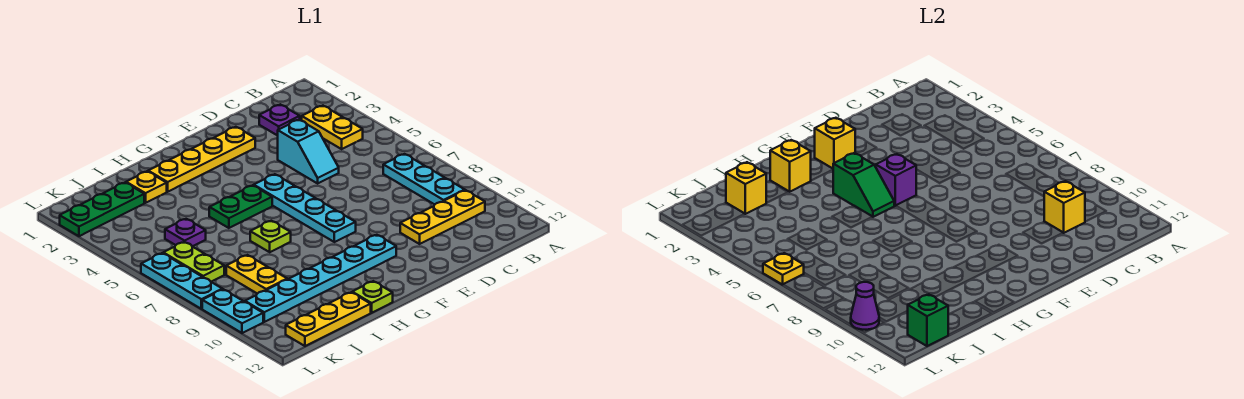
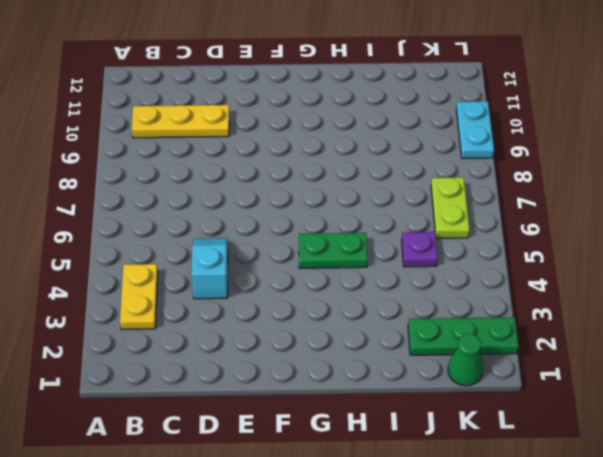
green cone K1 level 1 -> none
none -> cyan plate B7:B9 level 1
none -> purple plate C2 level 1
none -> yellow plate E2:H2 level 1

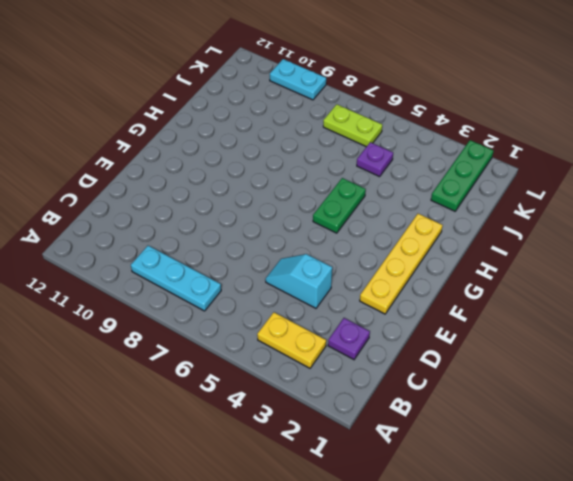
none -> yellow plate B10:D10 level 1
none -> cyan plate F5:F8 level 1
none -> cyan plate F10:K10 level 1

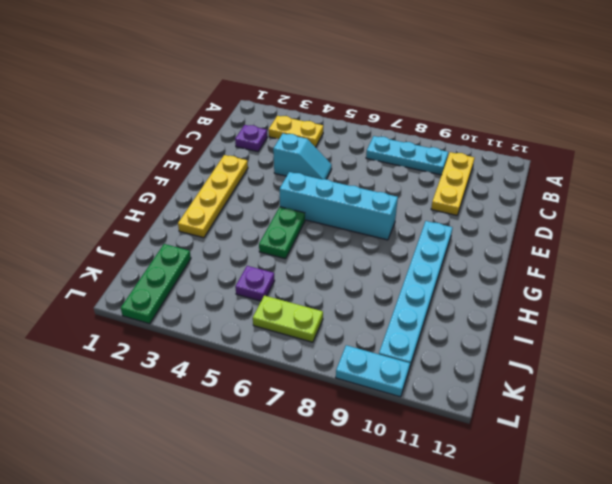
cyan brick F5:F8 level 1 -> cyan plate F5:F8 level 1
none -> lime plate H7 level 1
none -> lime plate H12 level 1
none -> yellow plate I2 level 1

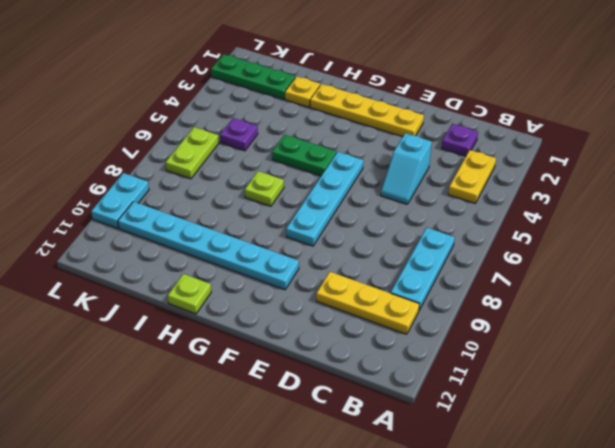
none -> yellow plate I12:K12 level 1
none -> yellow plate J8:J9 level 1
none -> cyan plate L6:L8 level 1

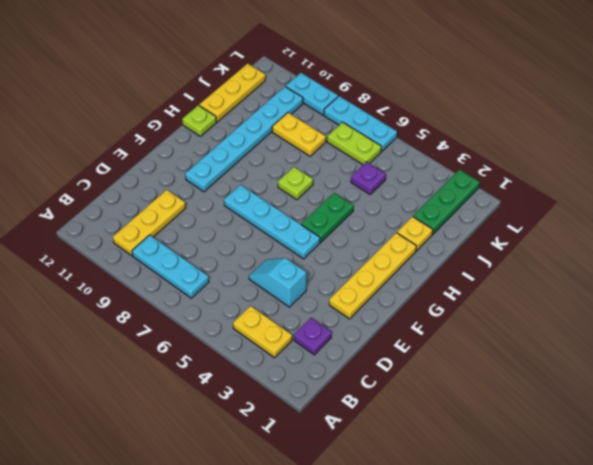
none -> yellow brick C10 level 2
none -> yellow brick F2 level 2
none -> purple brick F5 level 2

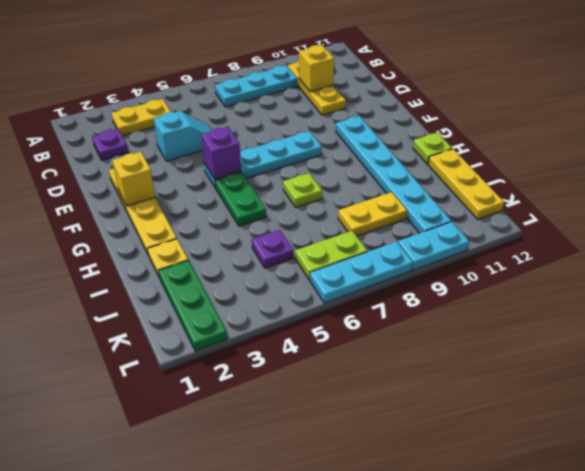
none -> green slope G4:G5 level 2 top 4
none -> yellow brick H2 level 2
none -> yellow brick J2 level 2

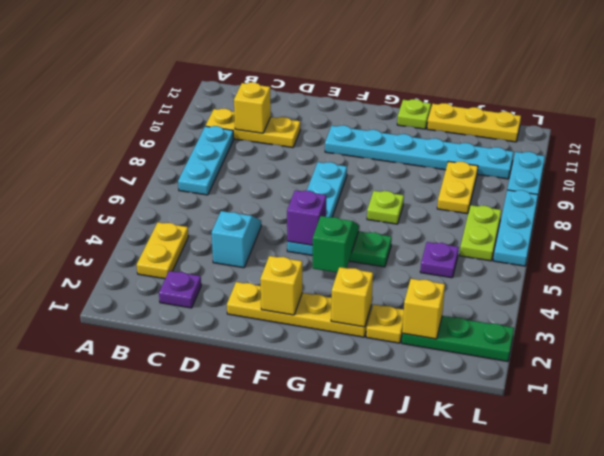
none -> green brick K12 level 2
none -> yellow plate L6 level 2
none -> purple cone L10 level 2

